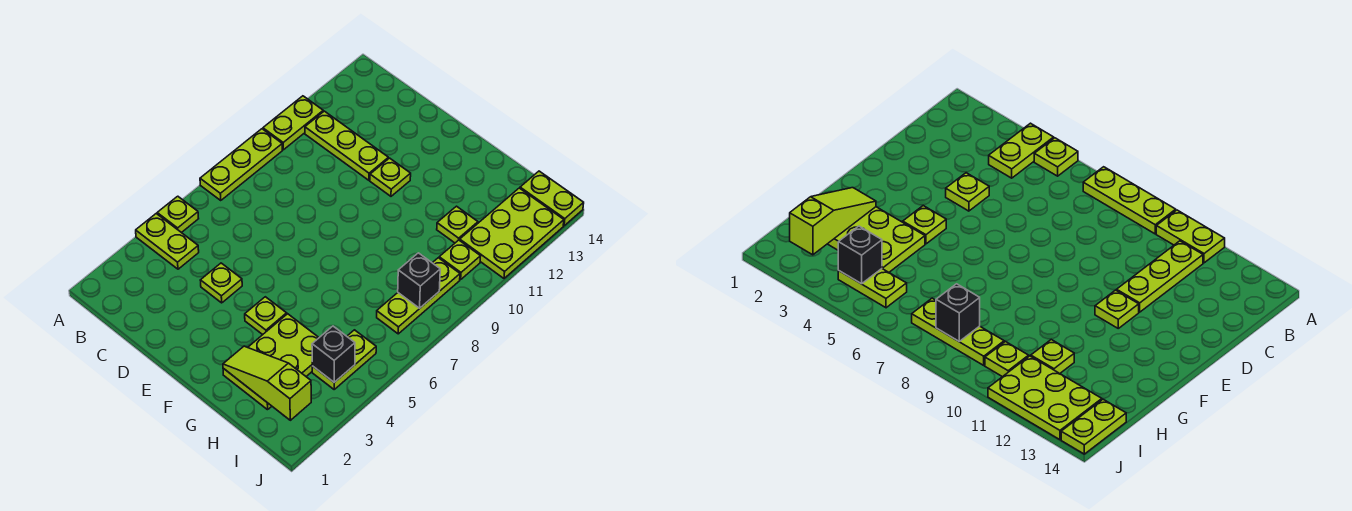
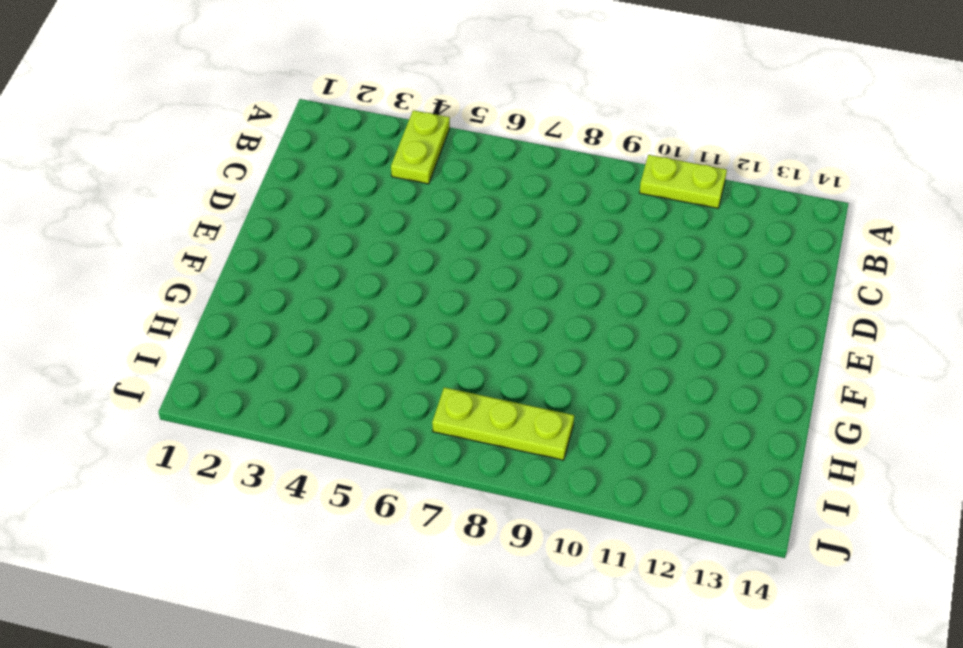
none -> lime plate A5 level 1
none -> lime plate A7:A9 level 1
none -> lime plate B11:D11 level 1

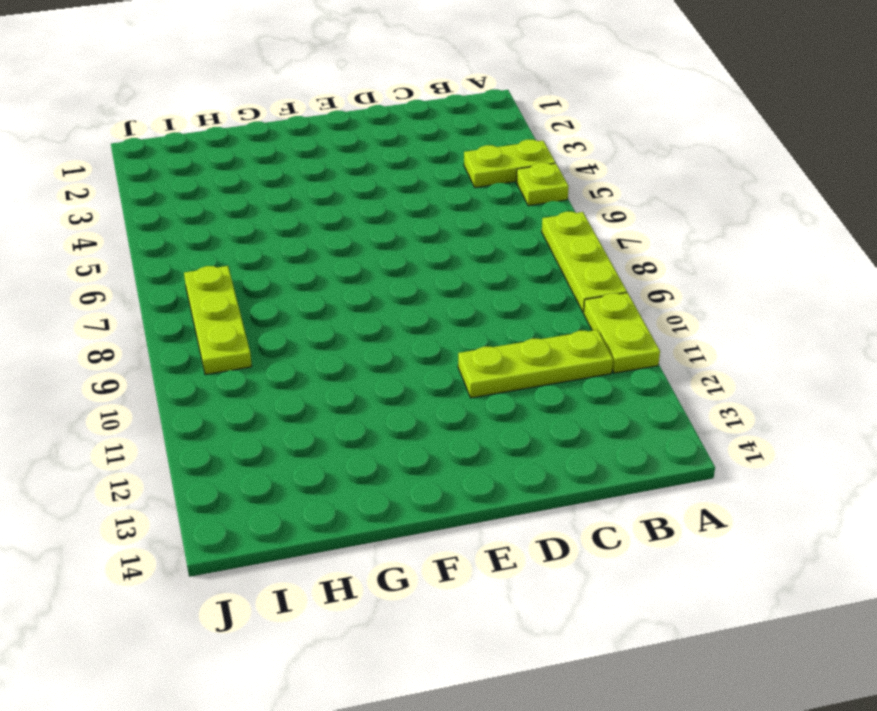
none -> lime plate D4 level 1
none -> lime plate E11 level 1
none -> lime plate F4 level 1

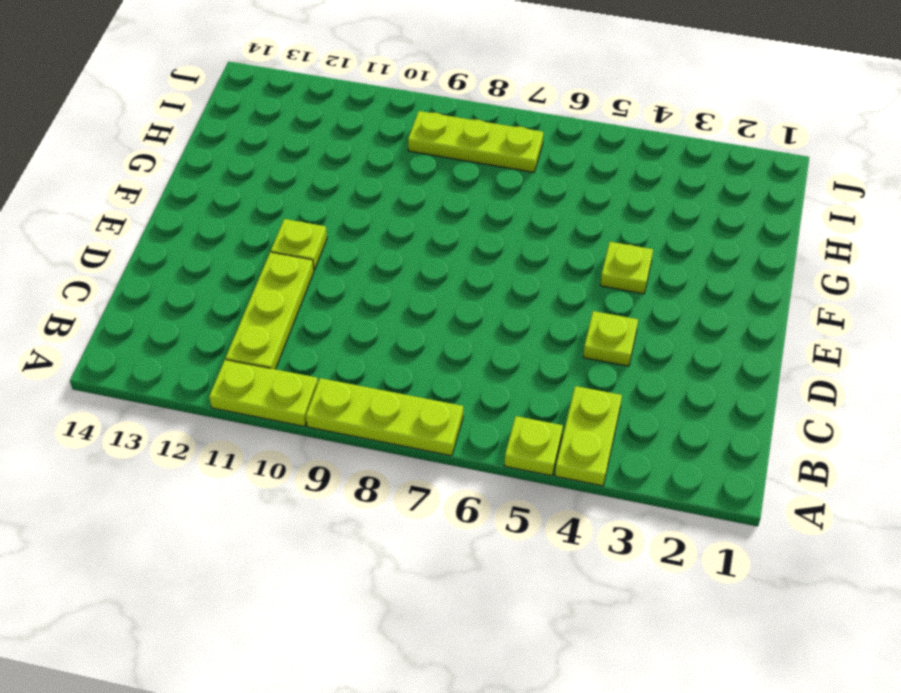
none -> lime plate G2:H4 level 1
none -> lime plate H11 level 1
none -> lime plate I4:I5 level 1

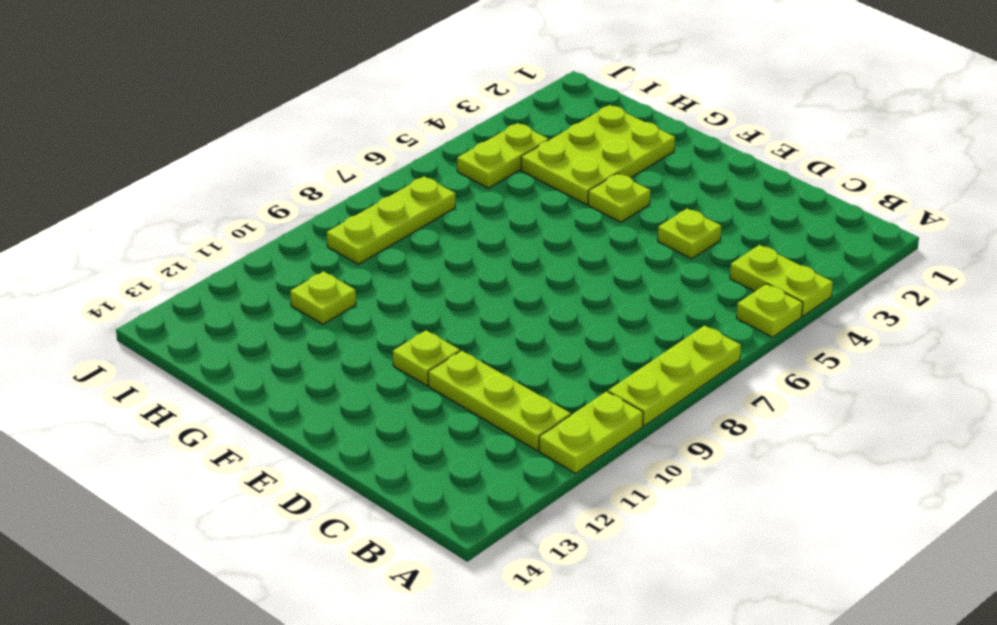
none -> lime plate I10 level 1
none -> lime plate I11:J13 level 1
none -> lime plate I14:J14 level 1

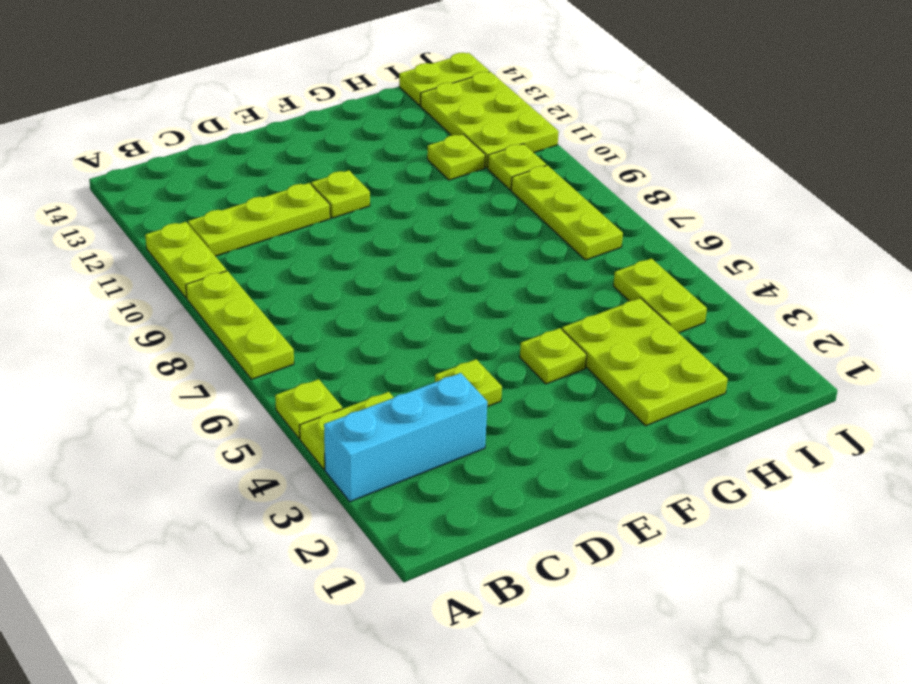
cyan brick A3:C3 level 1 -> none
none -> lime slope G2:I2 level 2 top I
none -> black brick I4 level 2
none -> black brick I8 level 2

